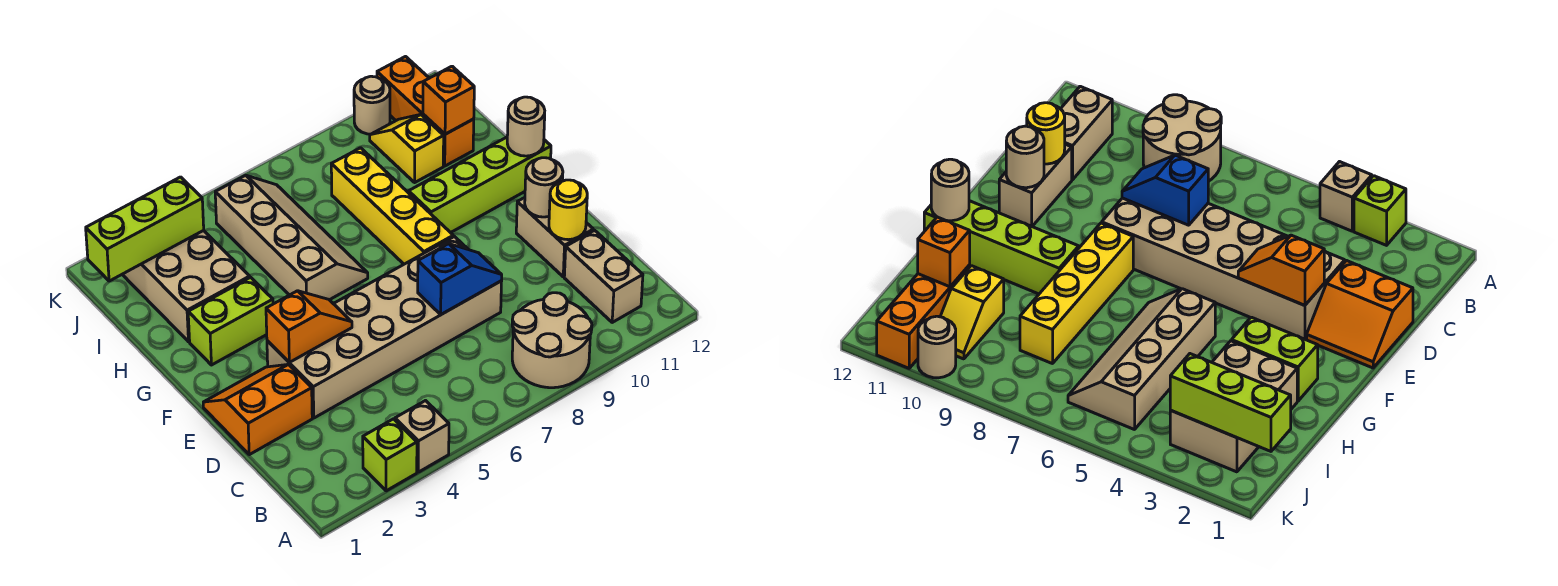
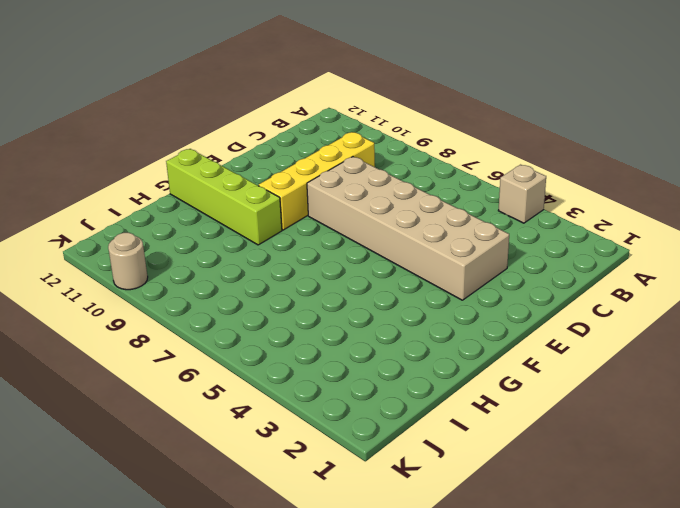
yellow brick C9:F9 level 1 -> yellow brick F8:I8 level 1
none -> lime brick A3 level 1
none -> tan round brick A8:B9 level 1
none -> tan brick B11:C11 level 1

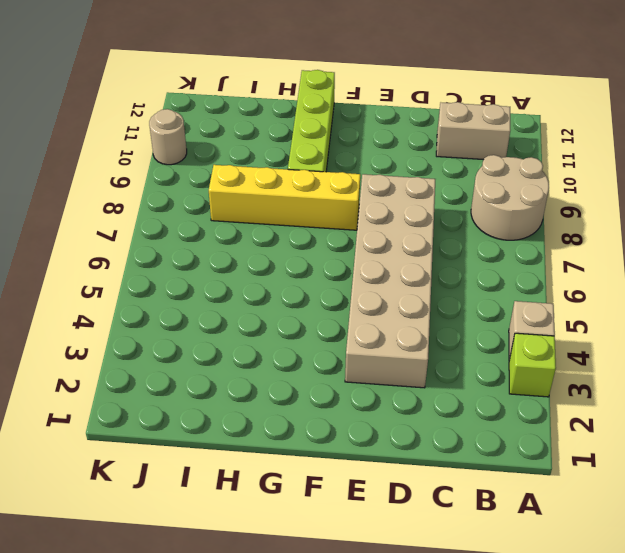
none -> orange slope D1:E2 level 1 top D
none -> tan brick D11:E11 level 1
none -> lime brick G2:G3 level 1

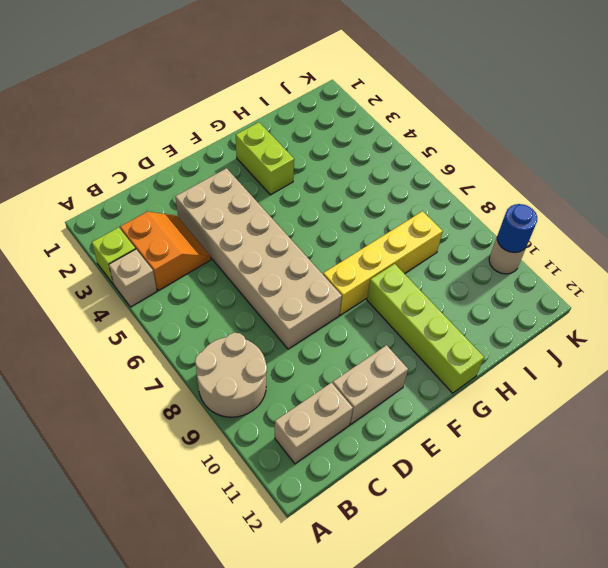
orange slope B3:C4 level 1 top B -> orange slope D1:E2 level 1 top D
blue round brick K10 level 2 -> none
none -> tan slope G5:J6 level 1 top 5
none -> tan brick H2:J3 level 1
none -> yellow slope I10:J10 level 1 top I

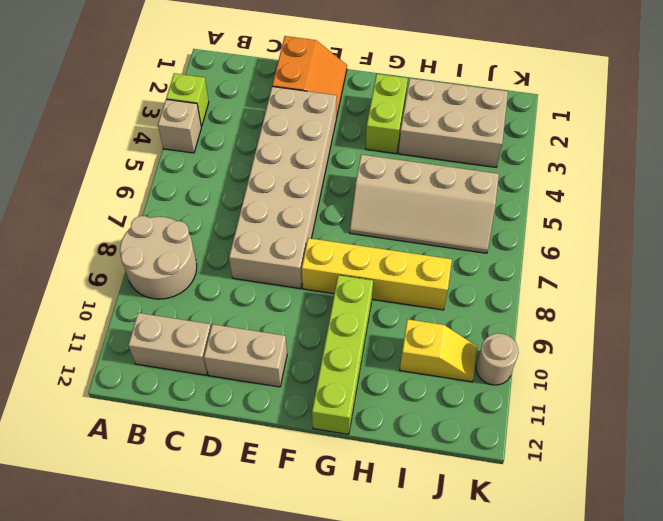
none -> orange brick I11:K11 level 1
none -> blue slope D7:D8 level 2 top 7
none -> yellow round brick D11 level 2

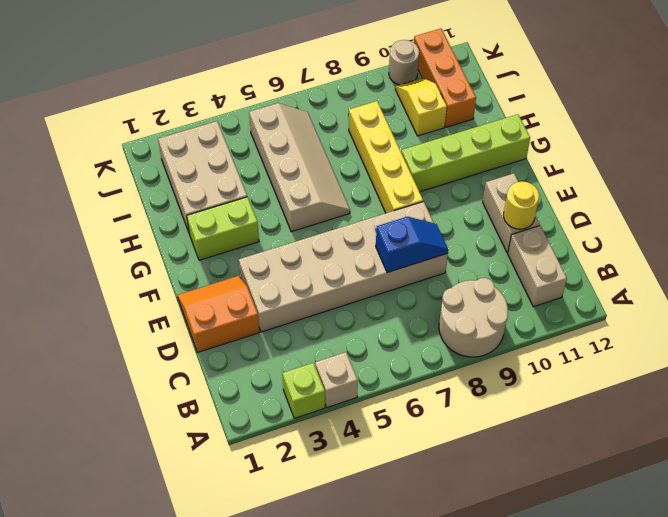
none -> orange slope E3:E4 level 2 top 3
none -> tan round brick E11 level 2
none -> tan round brick G12 level 2

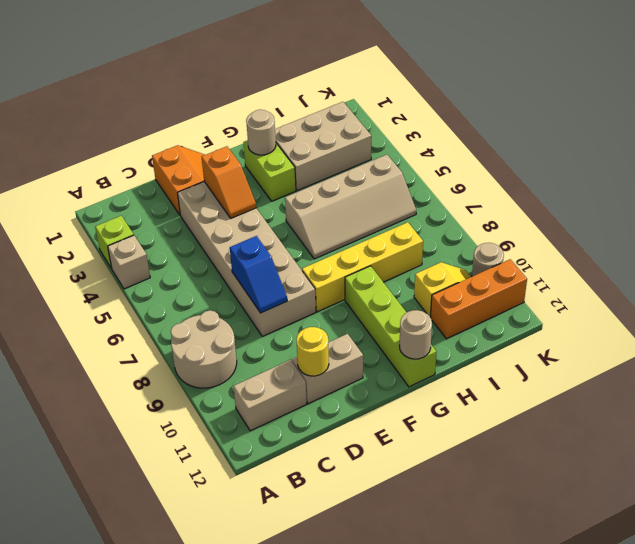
tan round brick G2 level 2 -> tan round brick E11 level 2
none -> orange brick I11 level 2
none -> lime brick J1:J3 level 2

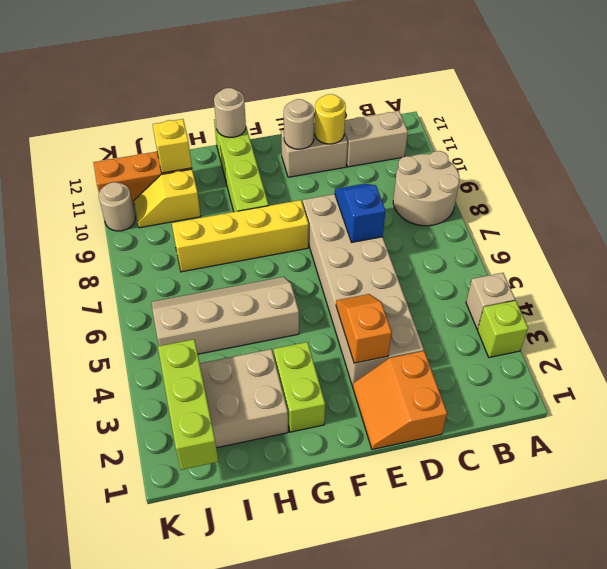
yellow brick I11 level 2 -> orange brick I11 level 2

